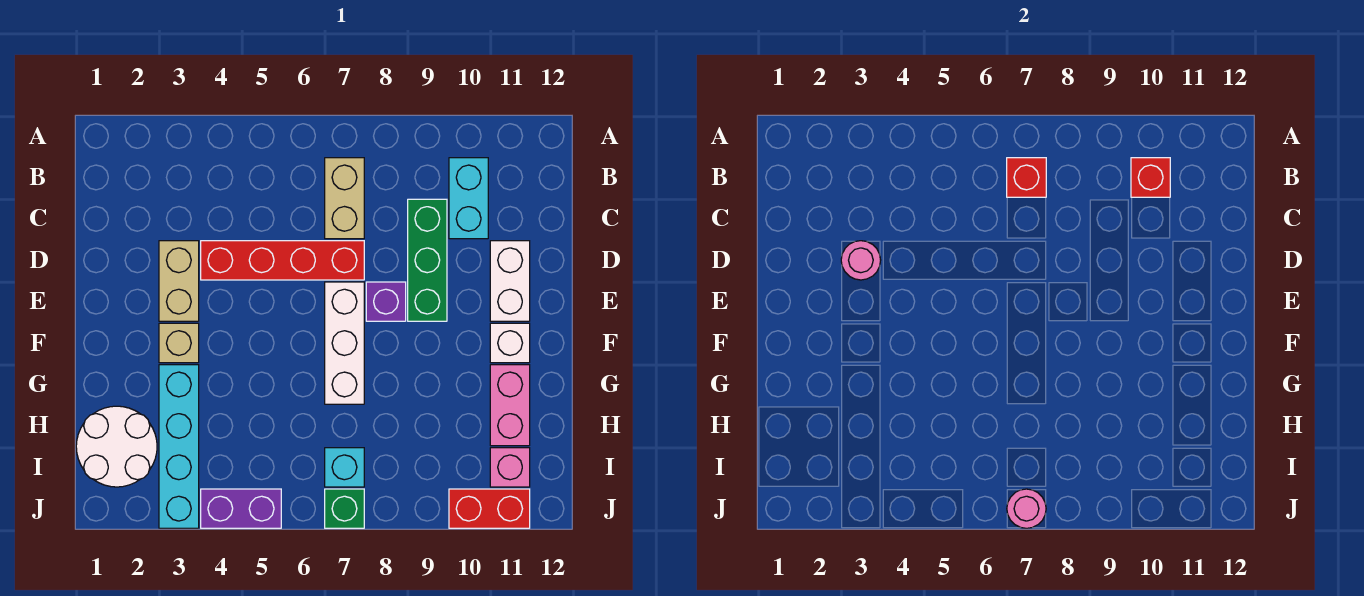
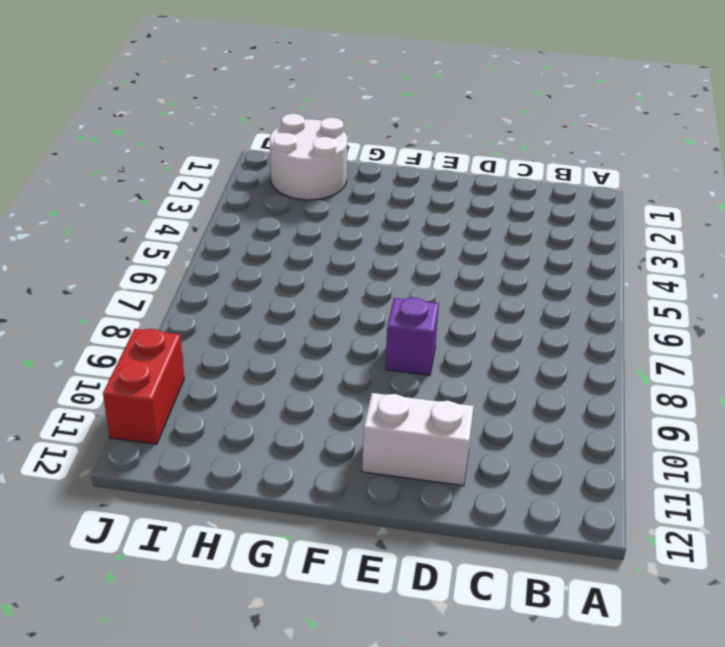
none -> tan brick B7:C7 level 1
none -> cyan brick B10:C10 level 1
none -> green brick C9:E9 level 1

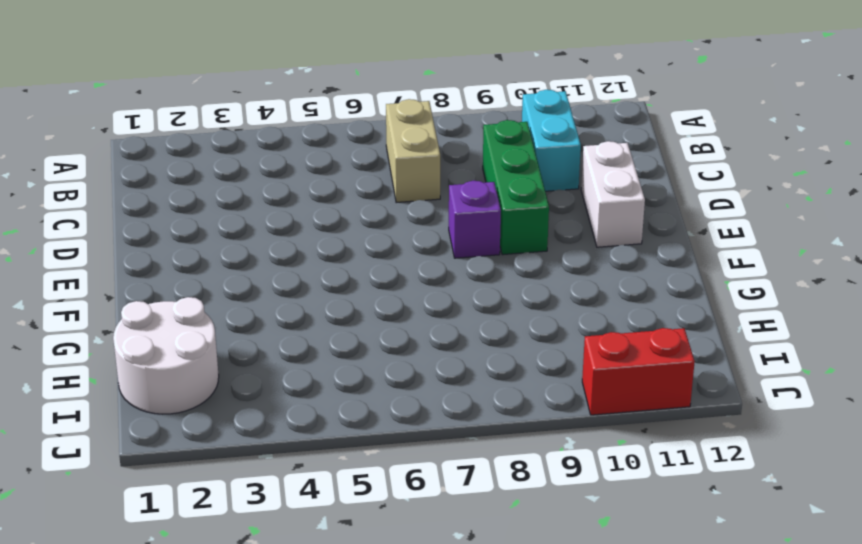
none -> tan brick D3:E3 level 1
none -> red brick D4:D7 level 1
none -> white brick E7:G7 level 1

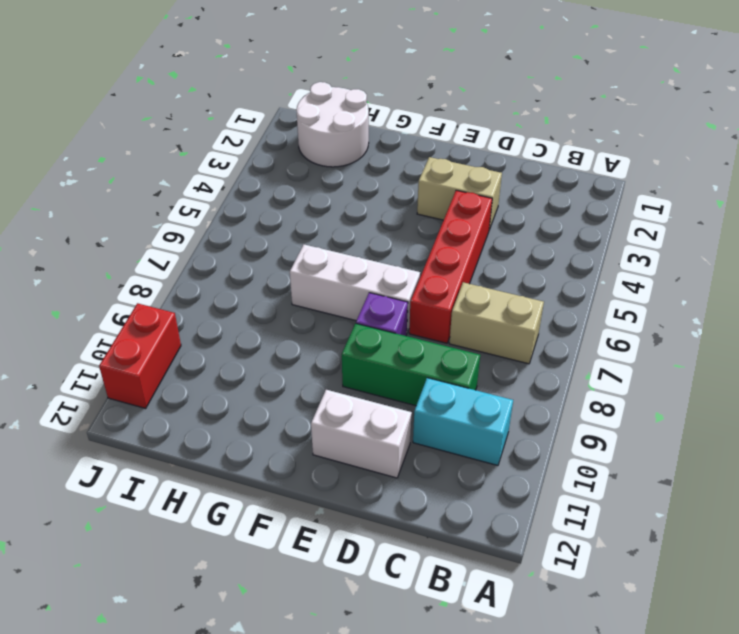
none -> tan brick F3 level 1
none -> white brick F11 level 1
none -> cyan brick G3:J3 level 1

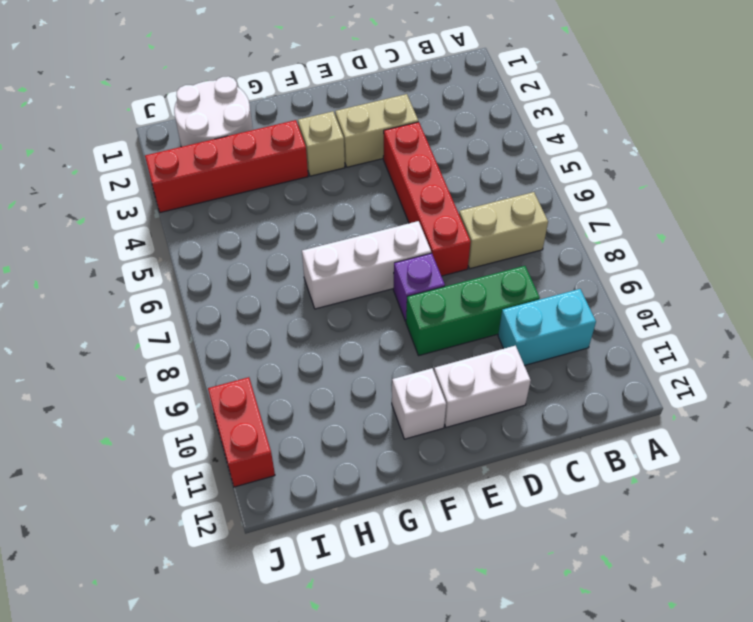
red brick G3:J3 level 1 -> cyan brick G3:J3 level 1
none -> pink brick G11:H11 level 1
none -> cyan brick I7 level 1
none -> pink brick I11 level 1

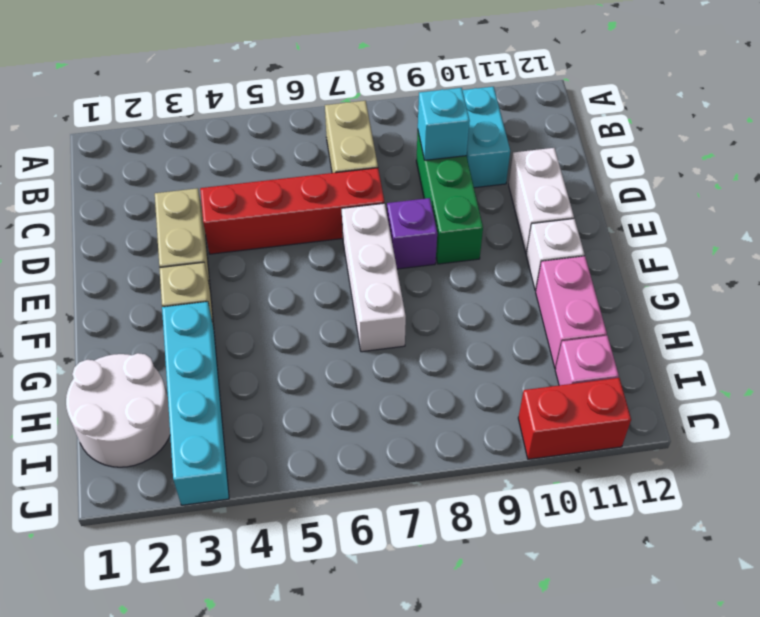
cyan brick C9 level 2 -> cyan brick I7 level 1
none -> purple brick J4:J5 level 1
none -> green brick J7 level 1
none -> red brick B7 level 2

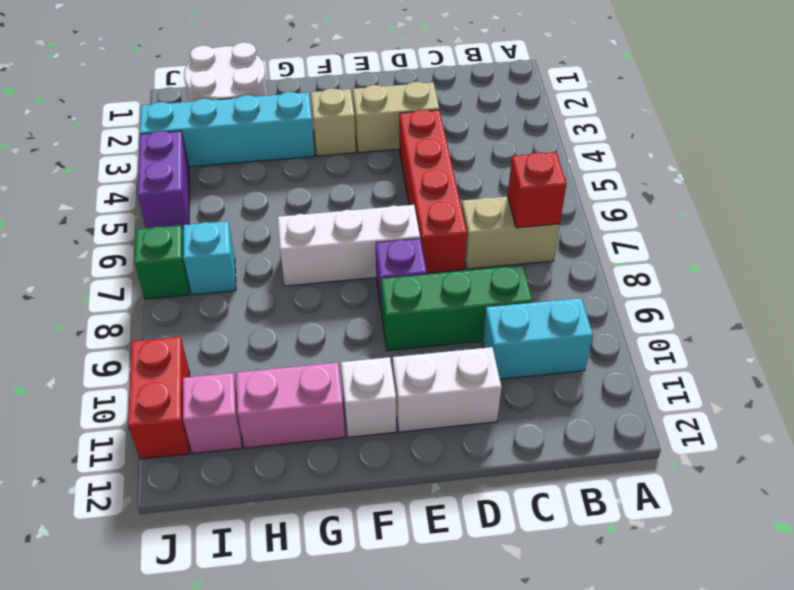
none -> red brick B10 level 2
none -> pink round brick D3 level 2
none -> pink round brick J7 level 2

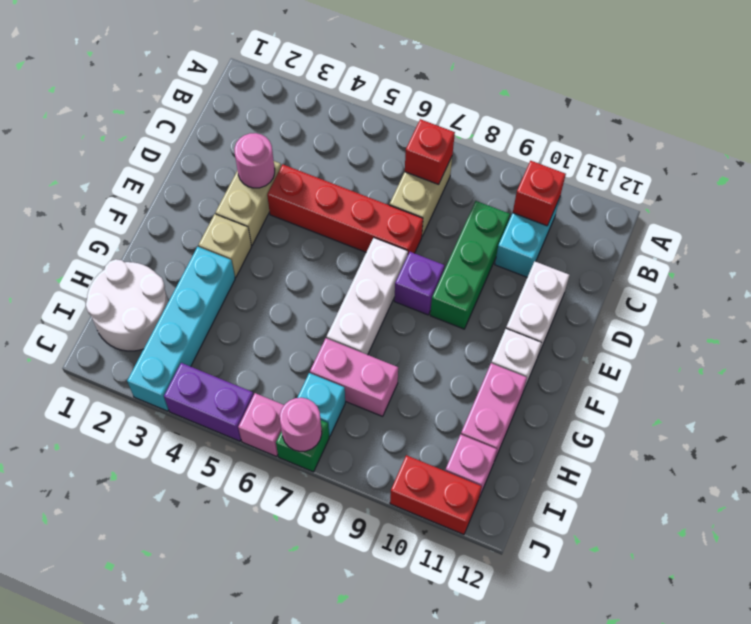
pink brick H7:H8 level 1 -> none
pink brick J6 level 1 -> none

